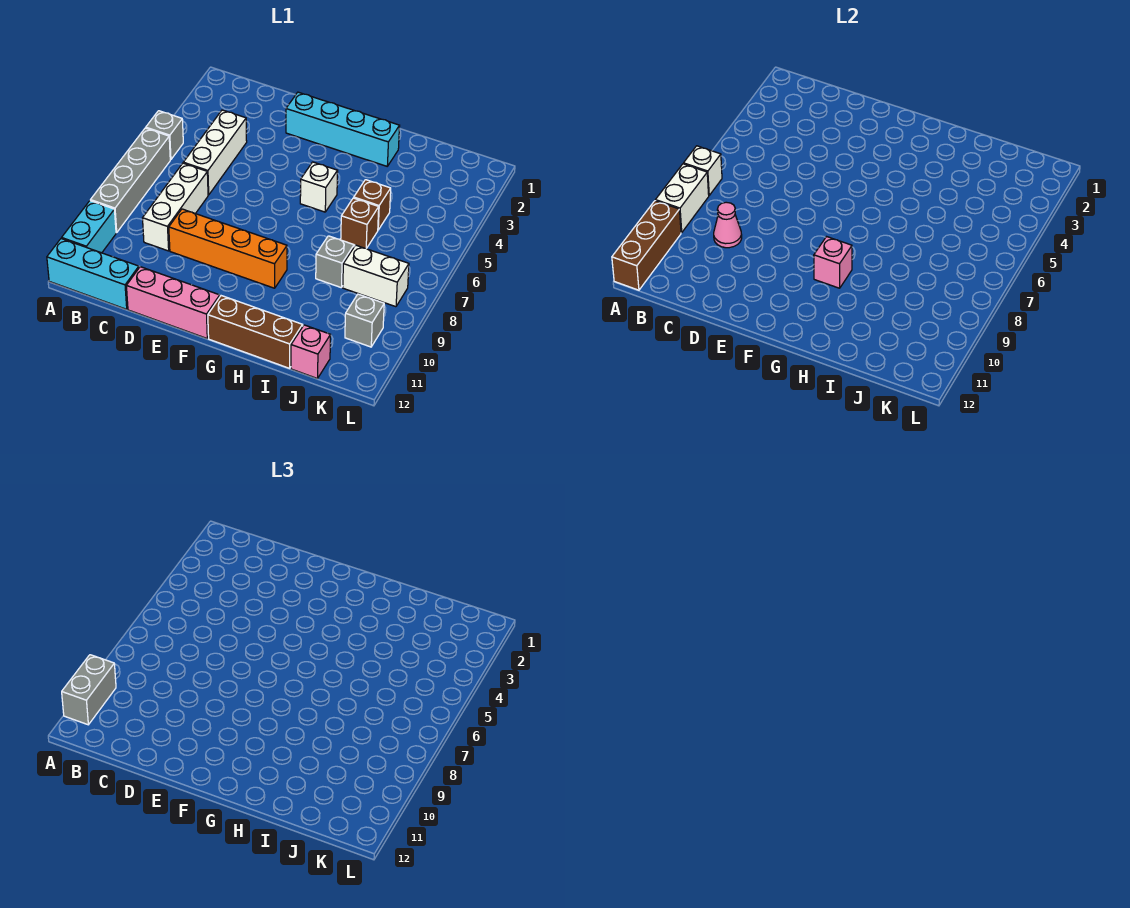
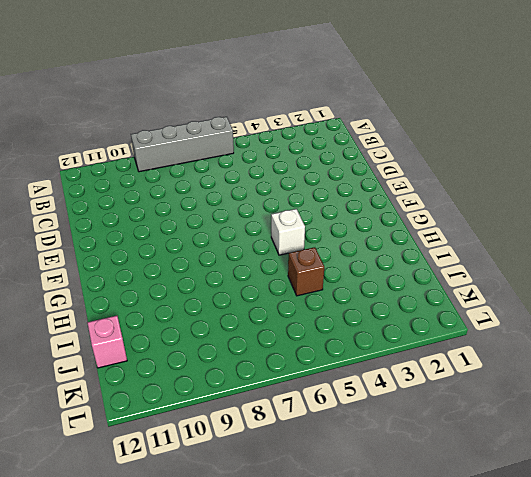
none -> grey brick A5 level 1
none -> cyan brick A10:A11 level 1
none -> cyan brick A12:C12 level 1

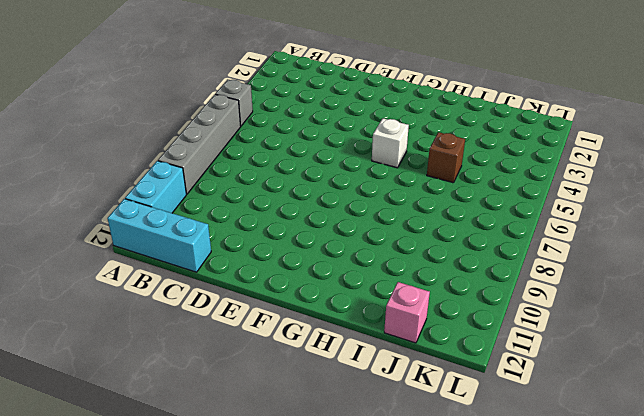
none -> white brick C4:C6 level 1
none -> white brick C7:C9 level 1
none -> orange brick D9:G9 level 1

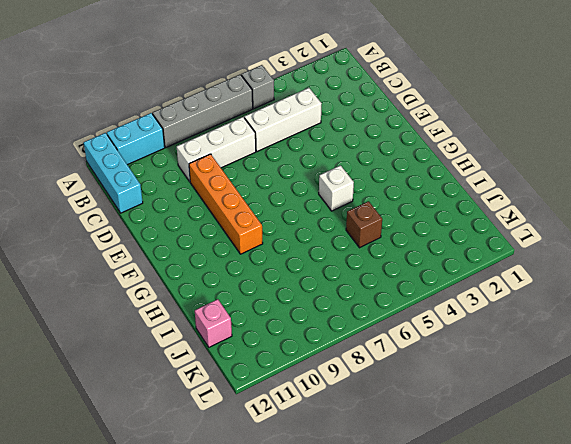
none -> pink brick D12:F12 level 1
none -> cyan brick E2:H2 level 1
none -> brown brick G12:I12 level 1

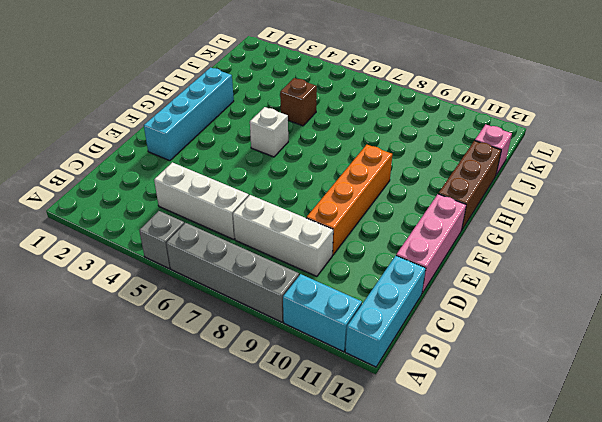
none -> brown brick I6 level 1
none -> grey brick I8 level 1
none -> white brick J8:K8 level 1

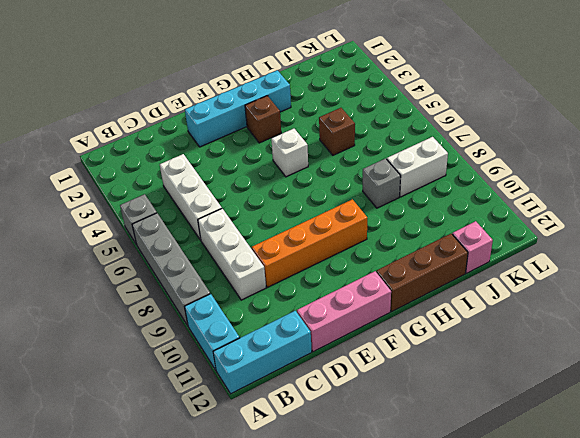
brown brick G3 level 1 -> brown brick I6 level 1
none -> grey brick K10 level 1
none -> white brick A7 level 2
none -> white brick A8:A9 level 2

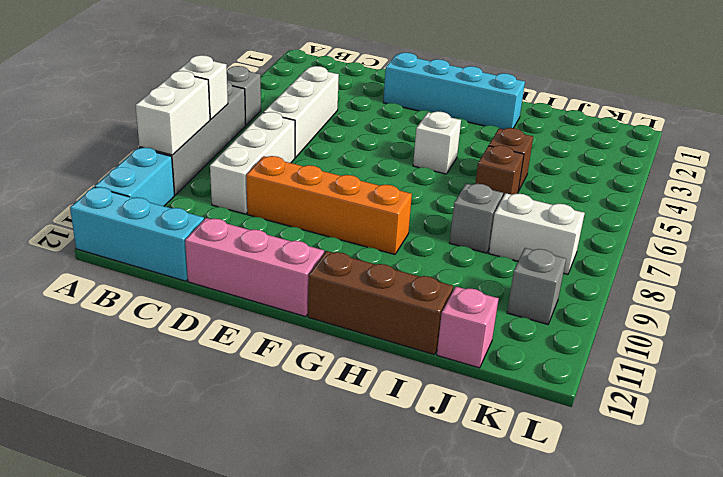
none -> brown brick A10:A12 level 2
none -> pink cone C9 level 2
none -> pink brick G9 level 2

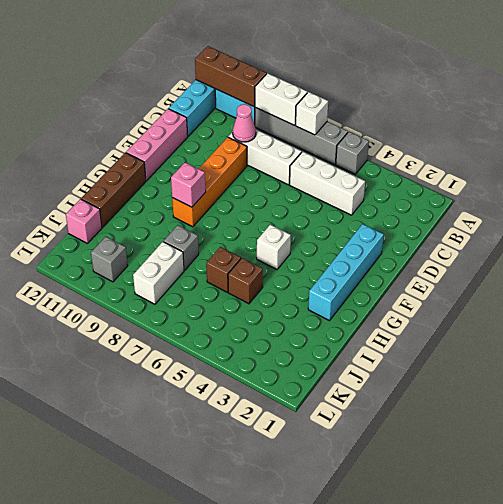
none -> grey brick A10:A11 level 3

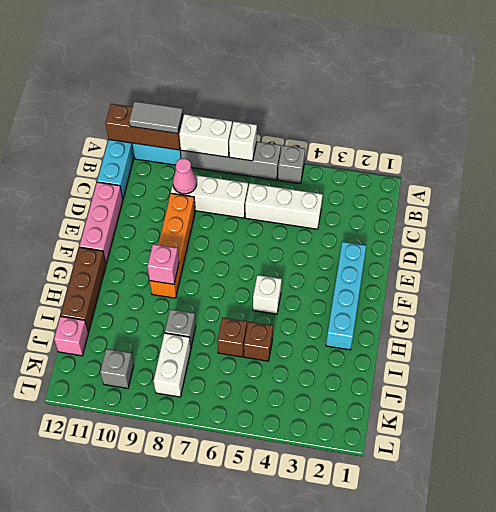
grey tile A10:A11 level 3 -> grey brick A10:A11 level 3

